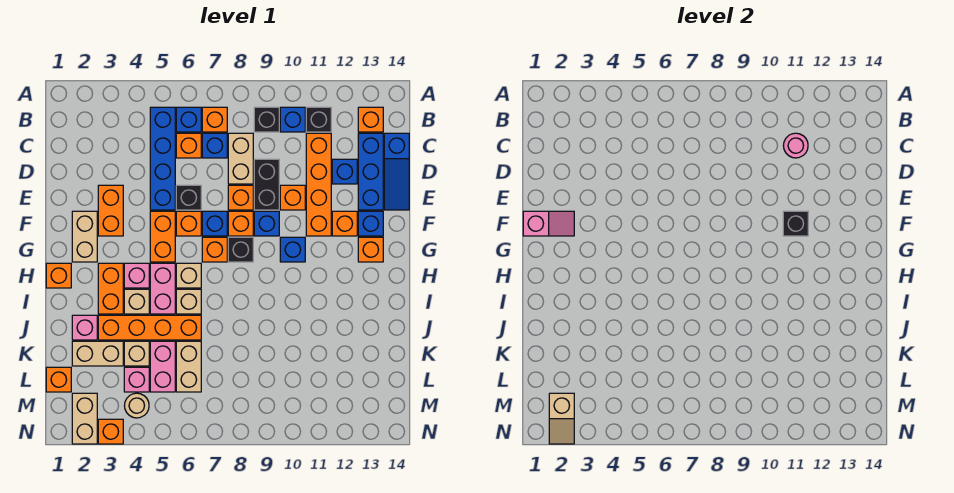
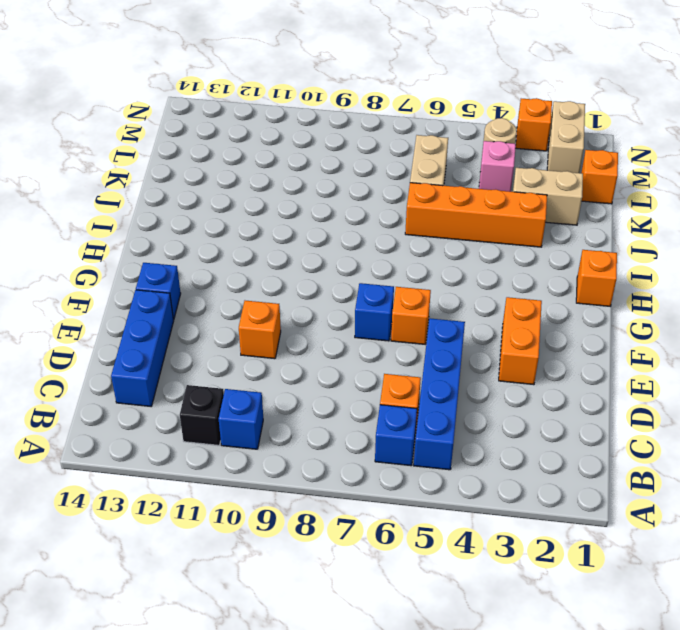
none -> orange brick B7 level 1
none -> black brick B9 level 1
none -> orange brick B13 level 1
none -> blue brick C7 level 1

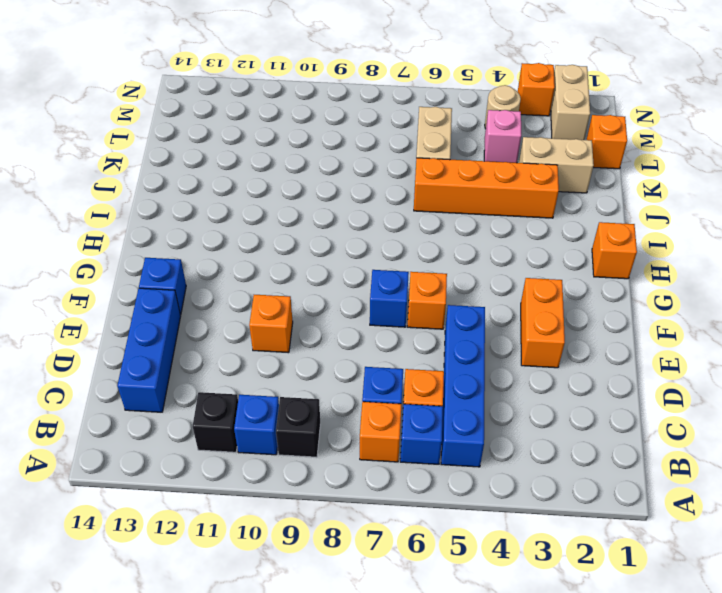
none -> orange brick B13 level 1
none -> tan brick C8:D8 level 1
none -> orange brick C11:F11 level 1
none -> blue slope C14:E14 level 1 top C

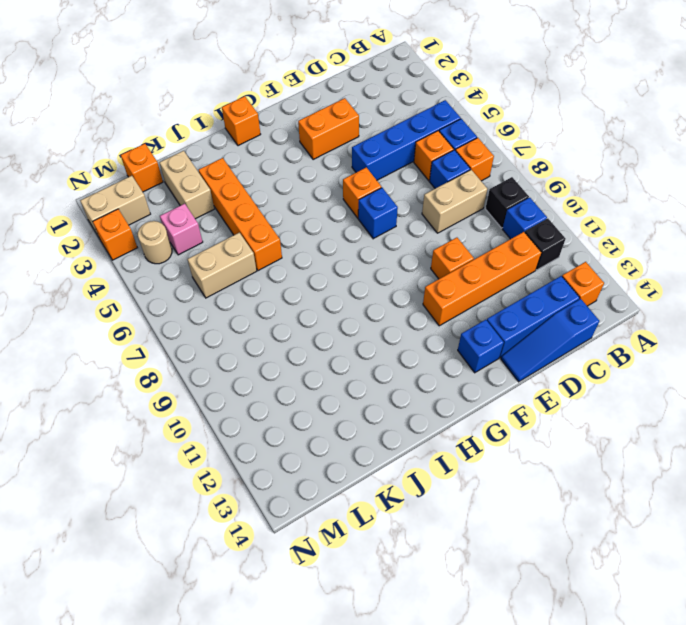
none -> black brick D9:E9 level 1
none -> blue brick D12 level 1
none -> black brick E6 level 1
none -> orange brick E8 level 1

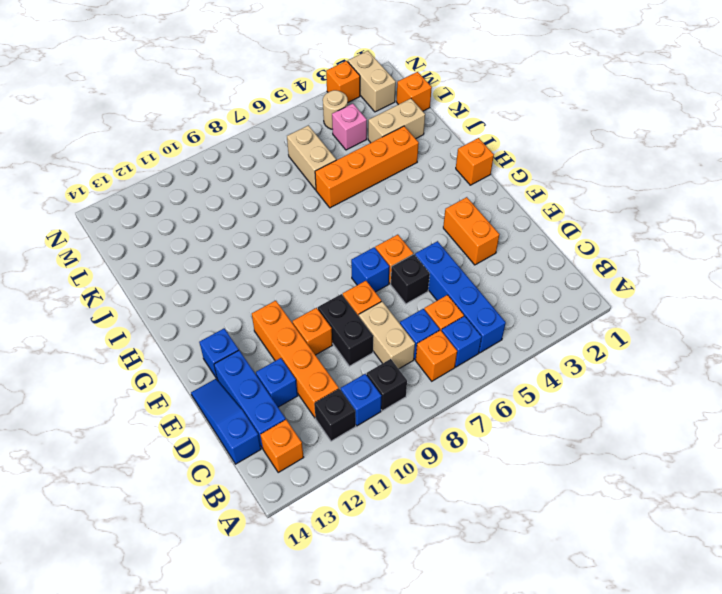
none -> tan brick F2:G2 level 1
none -> orange brick F5:G5 level 1
none -> orange brick F8 level 1
none -> blue brick F9 level 1

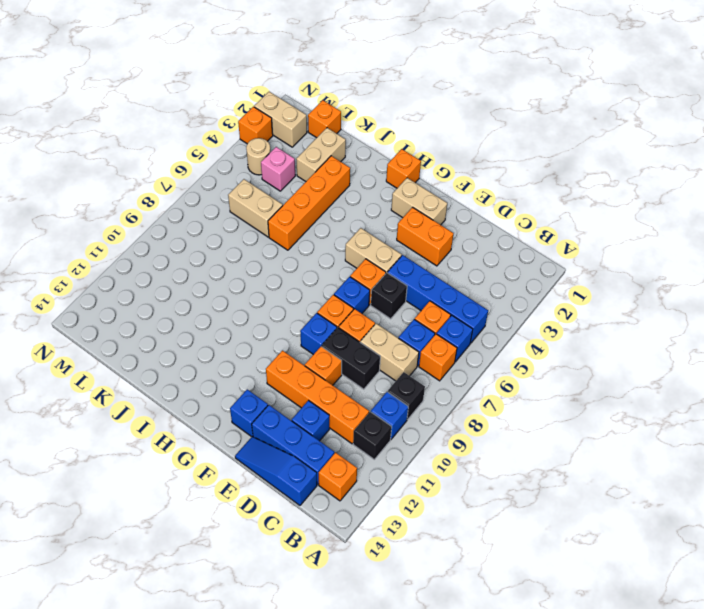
tan brick F5:G5 level 1 -> orange brick F5:G5 level 1
none -> orange brick F12 level 1
none -> orange brick G7 level 1
none -> black brick G8 level 1
none -> blue brick G10 level 1

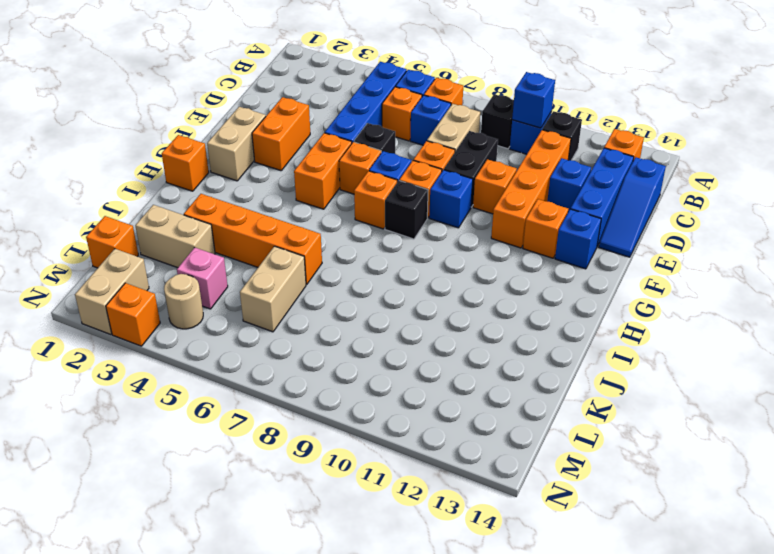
blue brick B10 level 2 -> blue brick G10 level 1
none -> orange brick G13 level 1
none -> orange brick H3:I3 level 1
none -> pink brick H4 level 1
none -> pink brick H5:I5 level 1

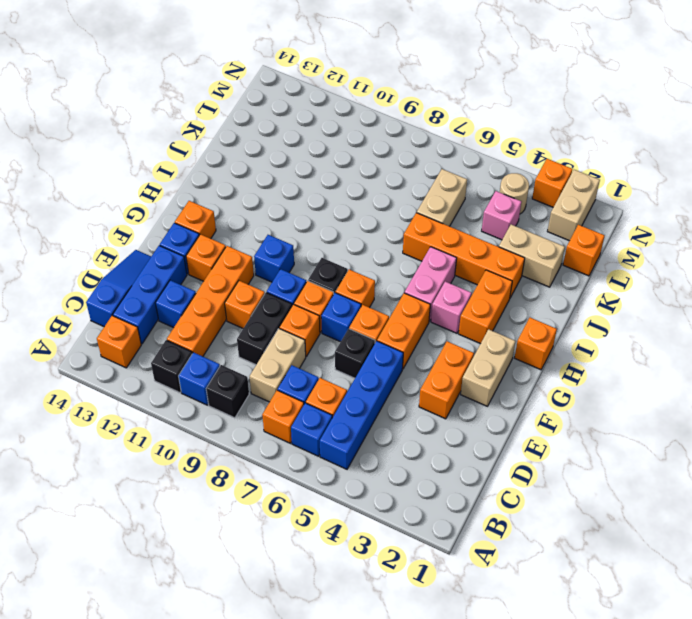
none -> tan brick H6 level 1
none -> tan brick I4 level 1
none -> tan brick I6 level 1
none -> pink brick J2 level 1

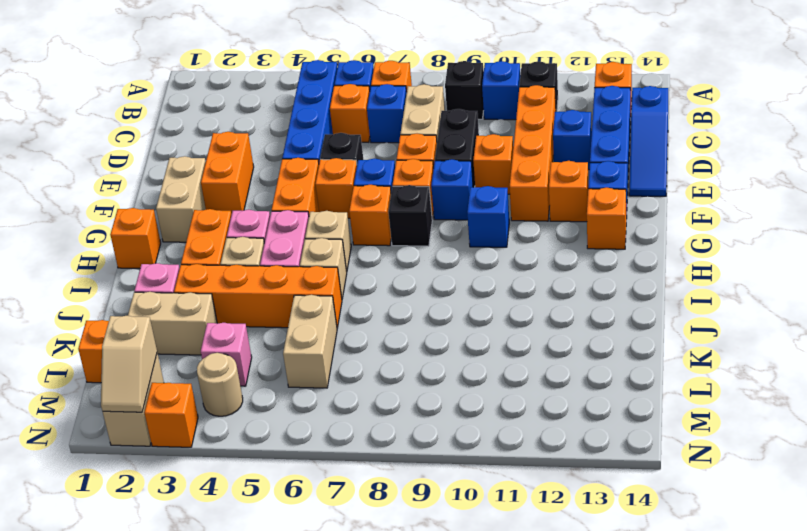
none -> tan brick K4 level 1
none -> pink brick K5:L5 level 1
none -> pink round brick C11 level 2
none -> pink slope F1:F2 level 2 top 1

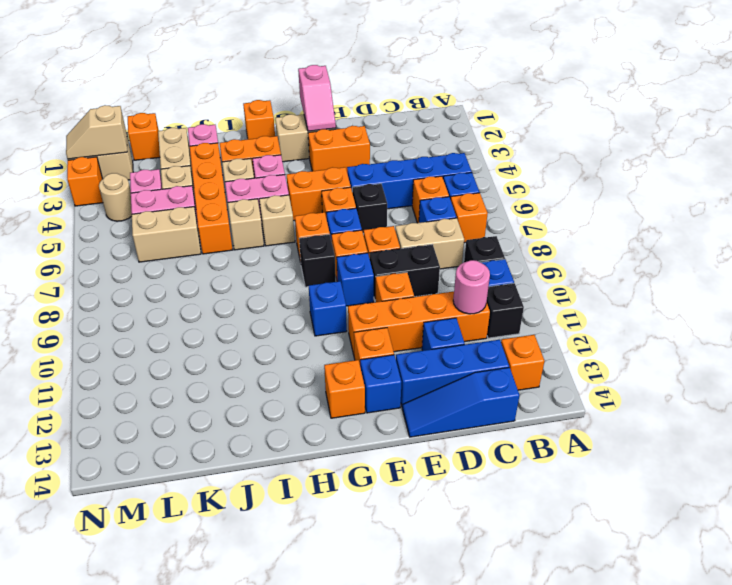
none -> black brick F11 level 2

